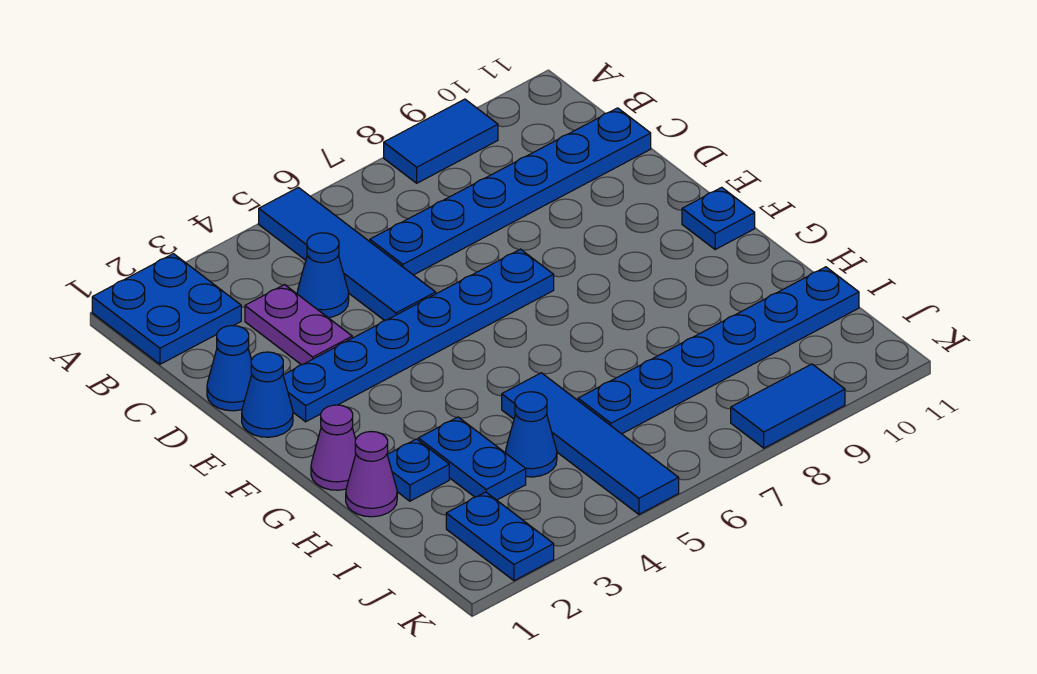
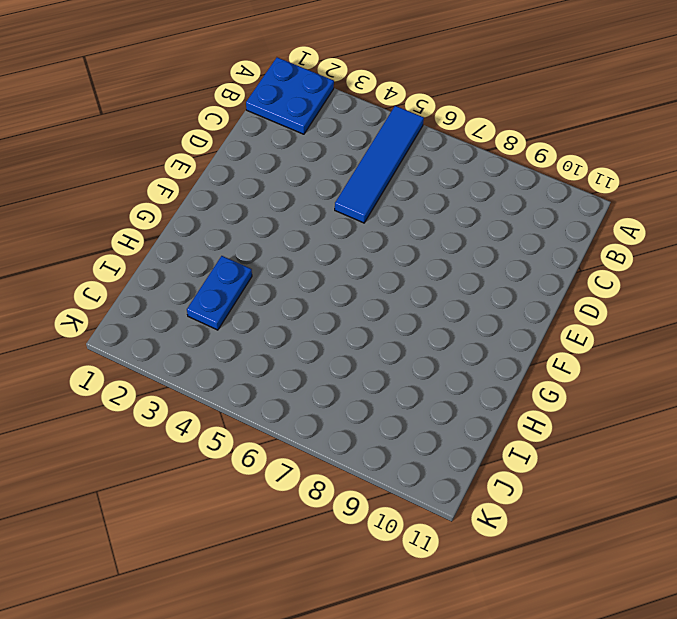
none -> blue tile A8:A9 level 1
none -> purple plate C3:D3 level 1
none -> blue cone C4 level 1

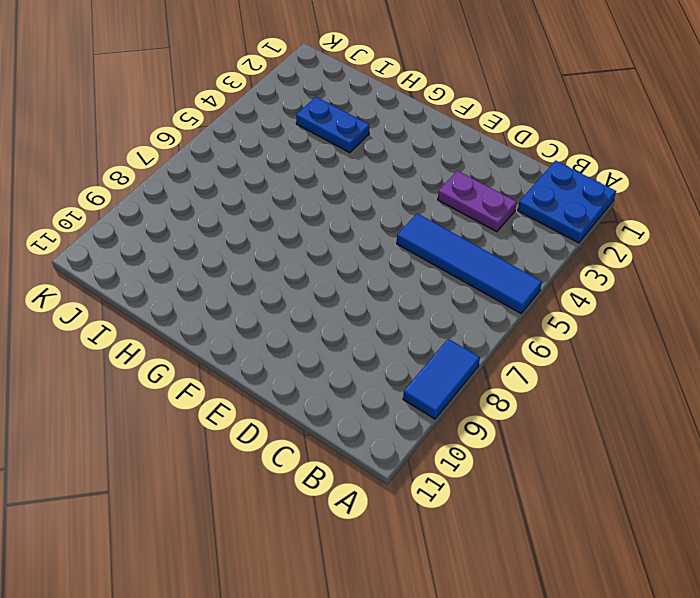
none -> blue cone C4 level 1
none -> blue plate C6:C11 level 1
none -> blue cone D1 level 1

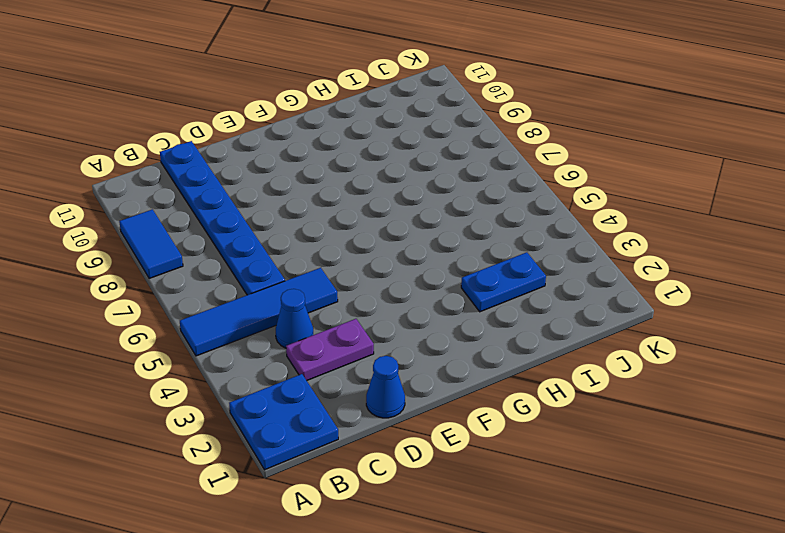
none -> blue cone E1 level 1
none -> blue plate E2:E7 level 1
none -> blue plate F11 level 1

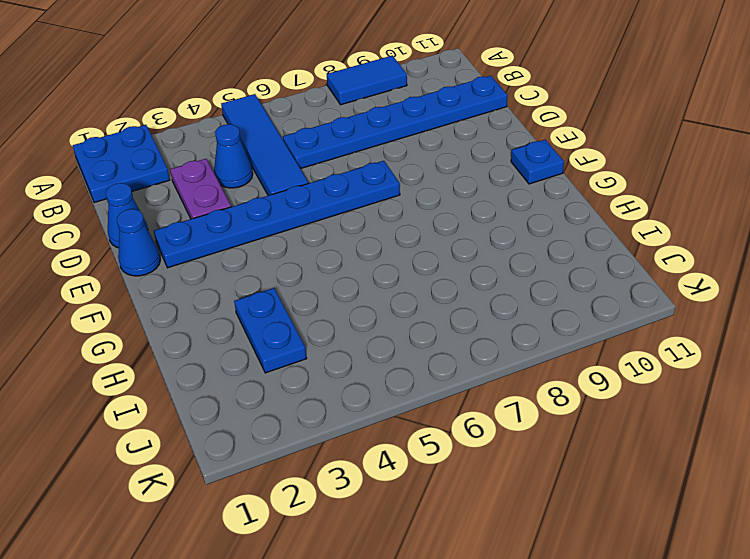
none -> purple cone G1 level 1
none -> purple cone H1 level 1
none -> blue plate H2 level 1

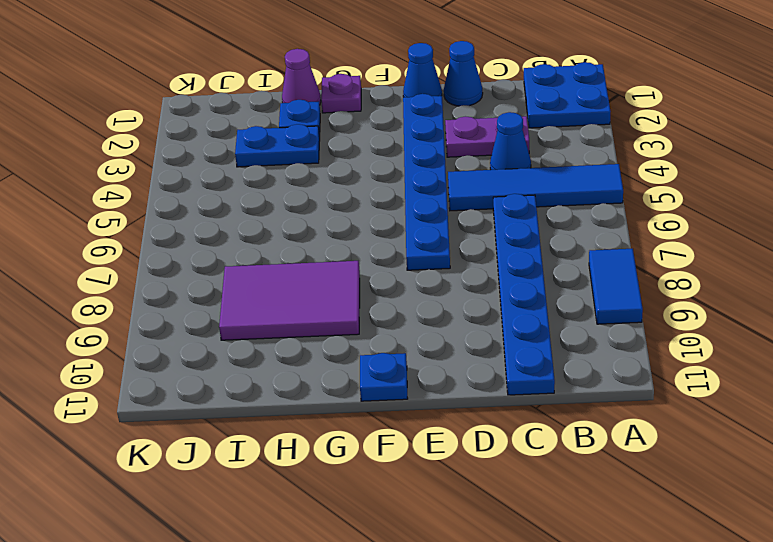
purple plate G1 level 1 -> purple cone G1 level 1
purple tile G8:I9 level 1 -> blue plate I6:I11 level 1
none -> blue tile H5:K5 level 1
none -> blue cone I4 level 1
none -> blue plate J2:K2 level 1

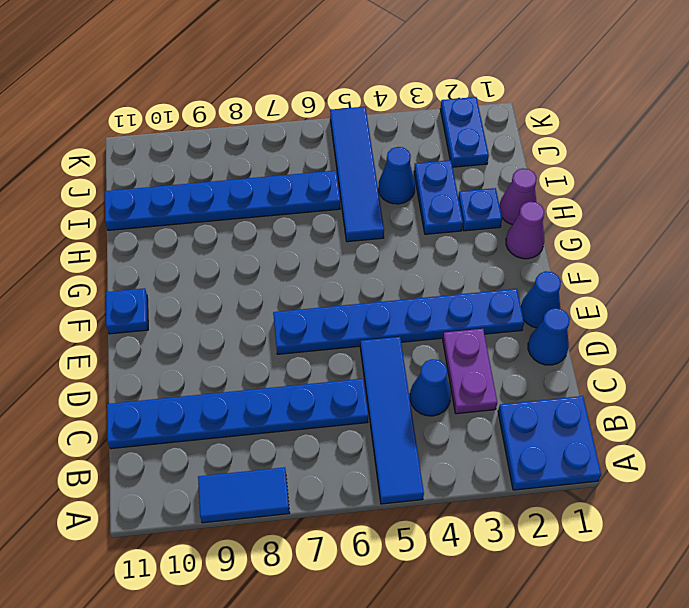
none -> blue tile K8:K9 level 1

